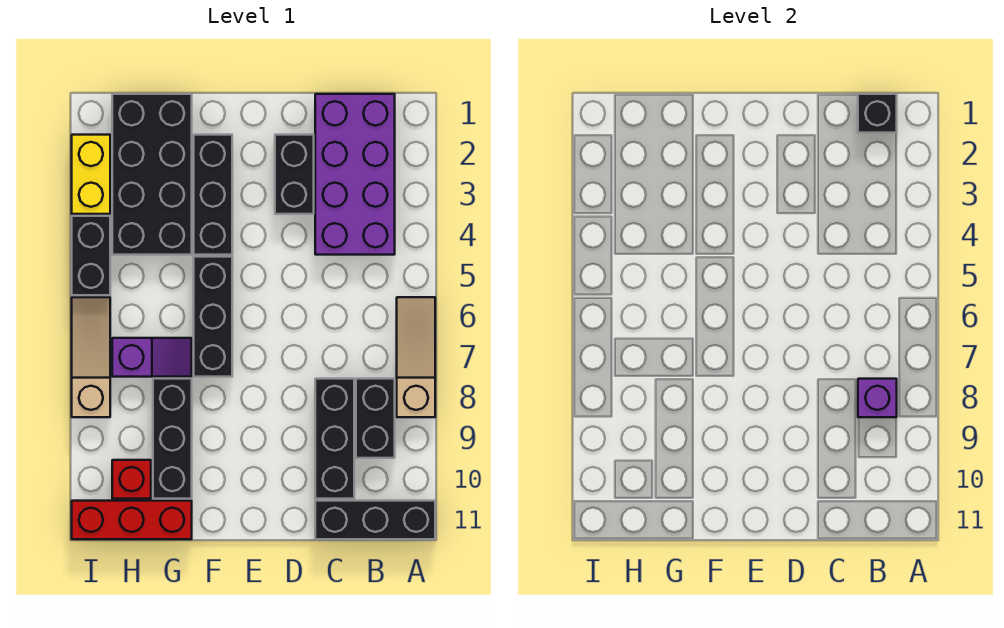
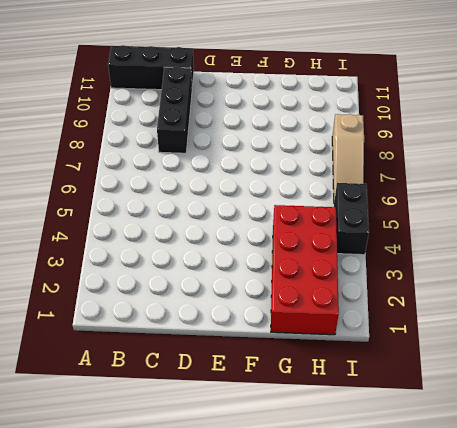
red brick G1:H4 level 1 -> black brick G1:H4 level 1
none -> tan slope A6:A8 level 1 top 8
none -> purple brick B1:C4 level 1
none -> black brick B8:B9 level 1

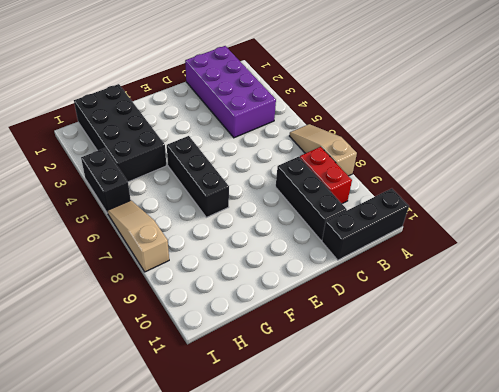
red brick B8:B9 level 1 -> black brick B8:B9 level 1
none -> black brick D2:D3 level 1
none -> black brick F2:F4 level 1
none -> purple slope G7:H7 level 1 top H

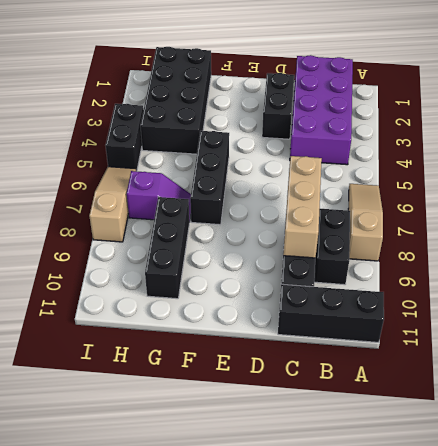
tan brick C7:C9 level 2 -> none
none -> black brick F2:F4 level 1
none -> red brick G11:I11 level 1
none -> red brick H10 level 1

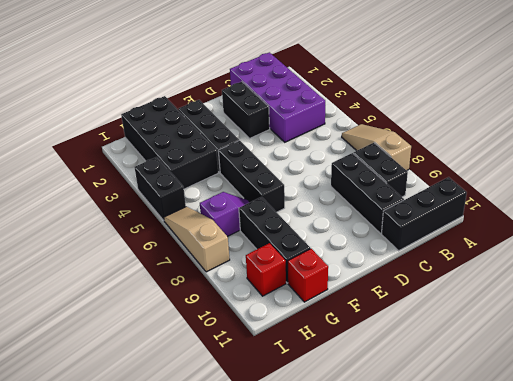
red brick G11 level 1 -> red brick G11:I11 level 1
none -> yellow brick I2:I3 level 1
none -> black brick B1 level 2
none -> purple brick B8 level 2

